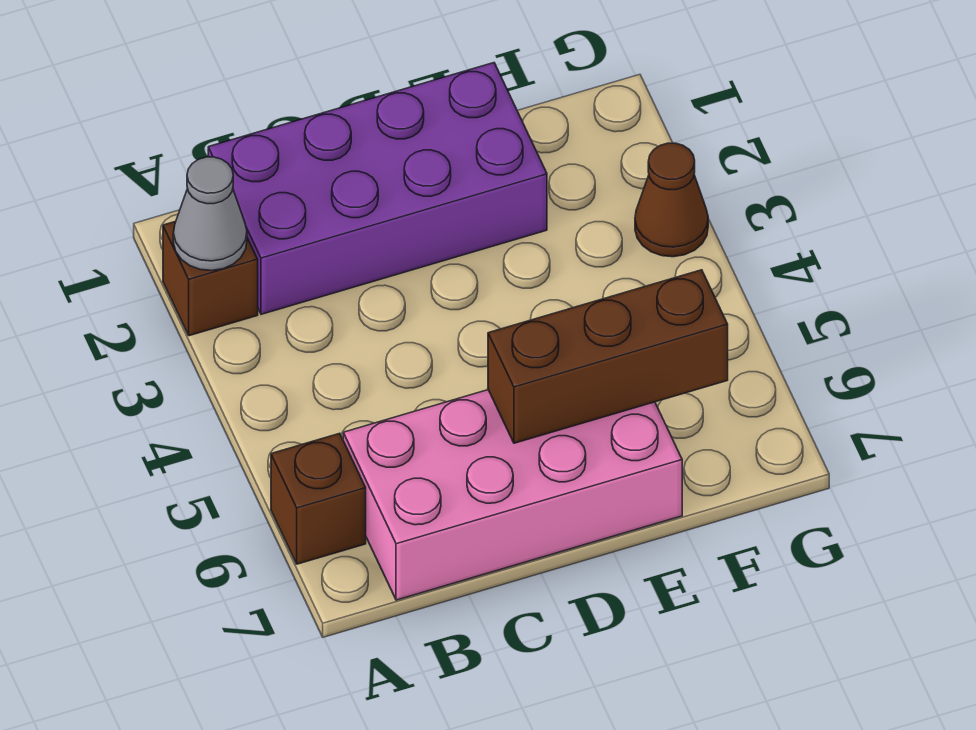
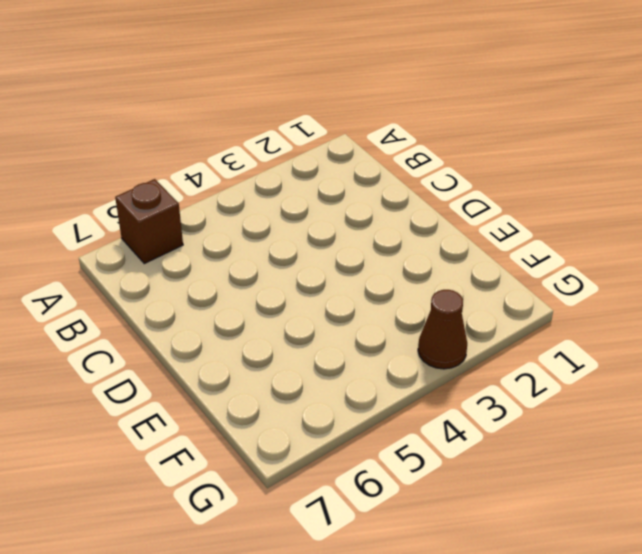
none -> brown brick A2 level 1
none -> purple brick B1:E2 level 1

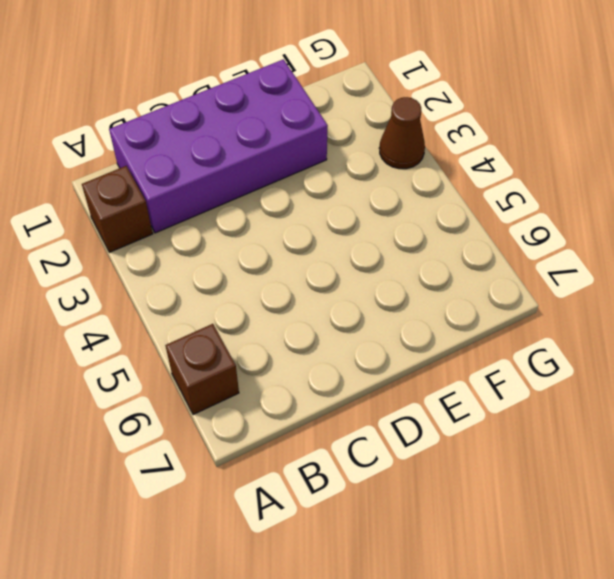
none -> pink brick B6:E7 level 1
none -> grey cone A2 level 2

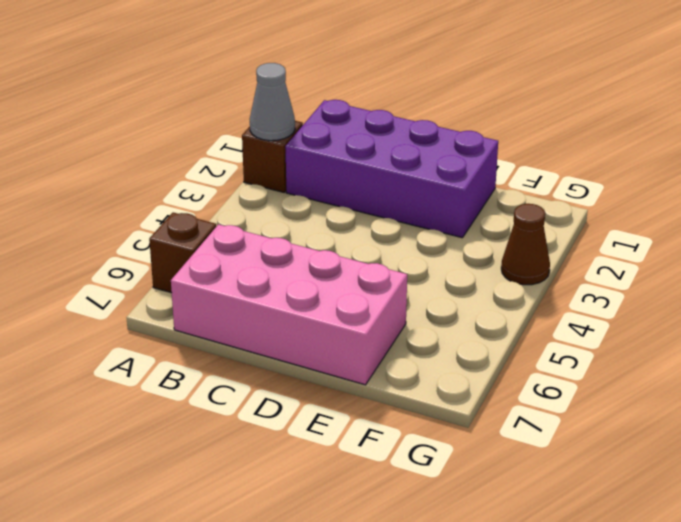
none -> brown brick D6:F6 level 2

